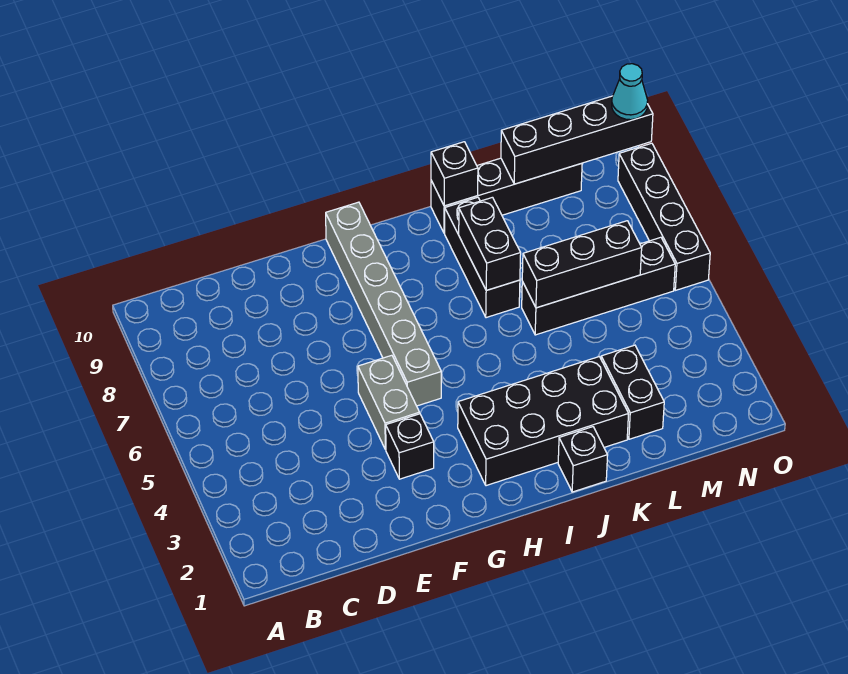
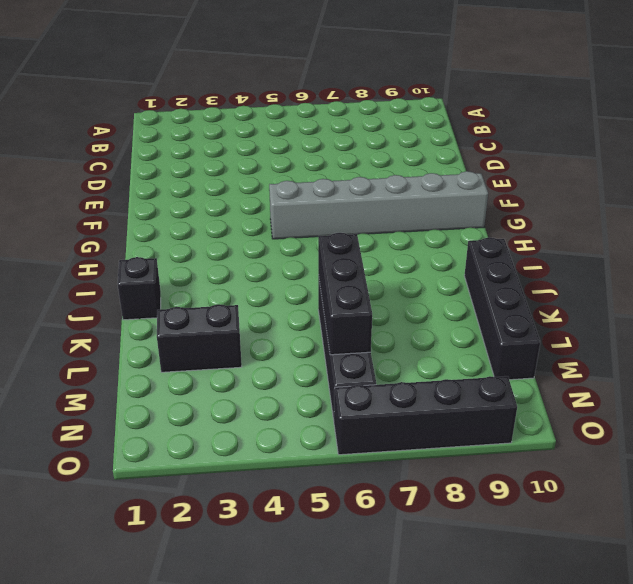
none -> black brick F3 level 1
none -> grey brick F4:F5 level 1
none -> black brick H2:K3 level 1

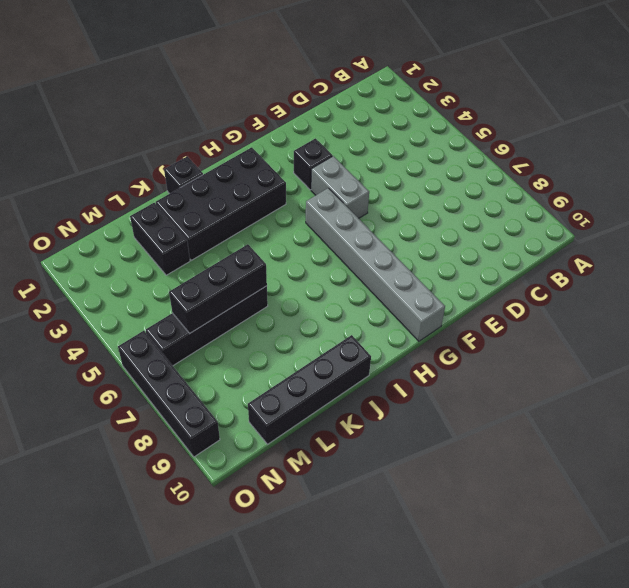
none -> black brick J7:J9 level 1
none -> black brick J7:J8 level 2
none -> black brick J10 level 2

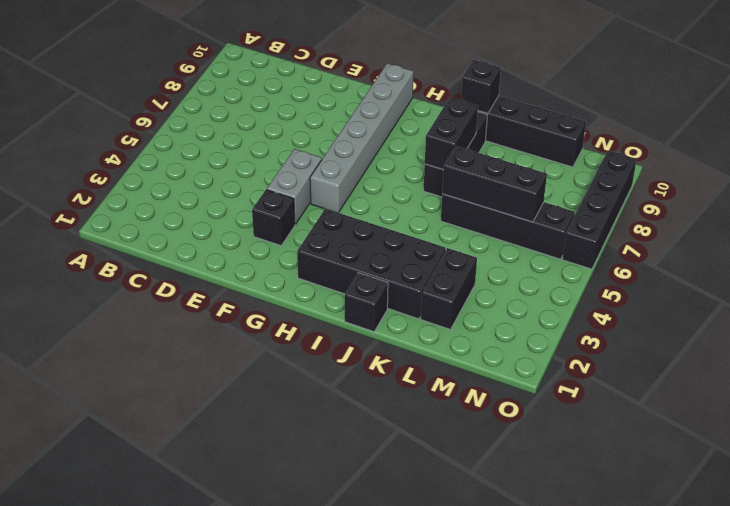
none -> black brick L10:O10 level 2
none -> cyan cone O10 level 3

